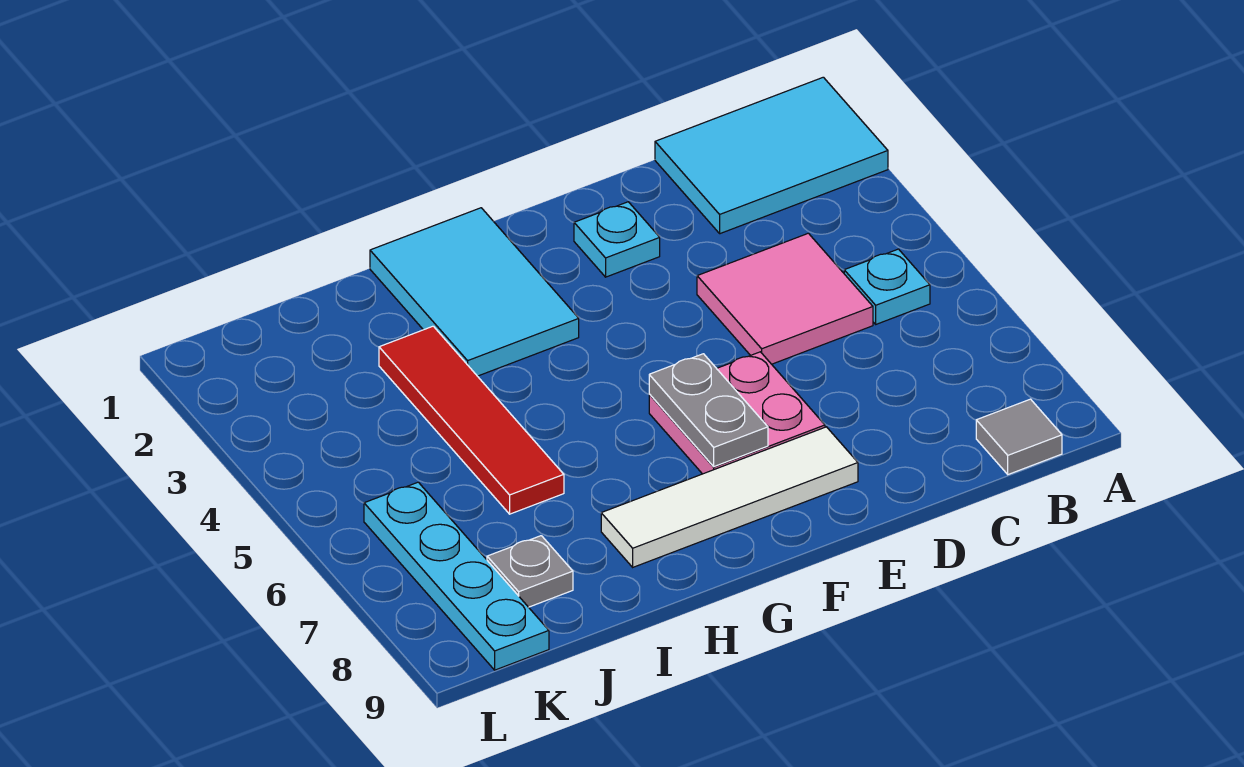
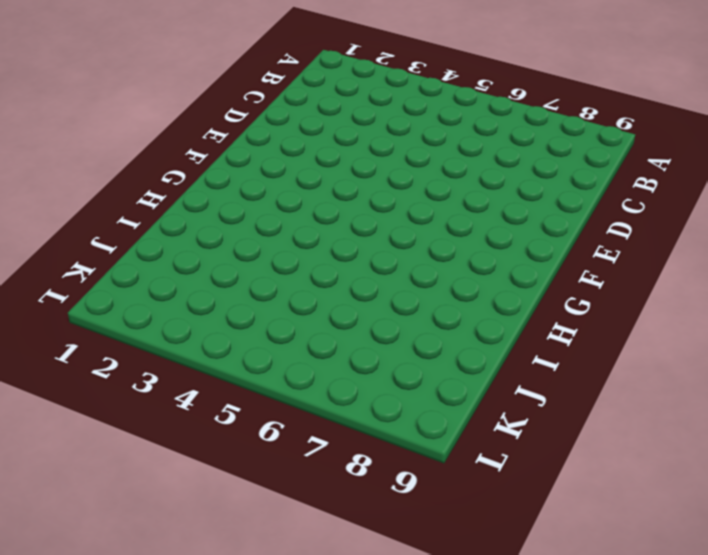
none -> cyan tile A1:C2 level 1
none -> cyan plate B5 level 1
none -> grey tile B9 level 1

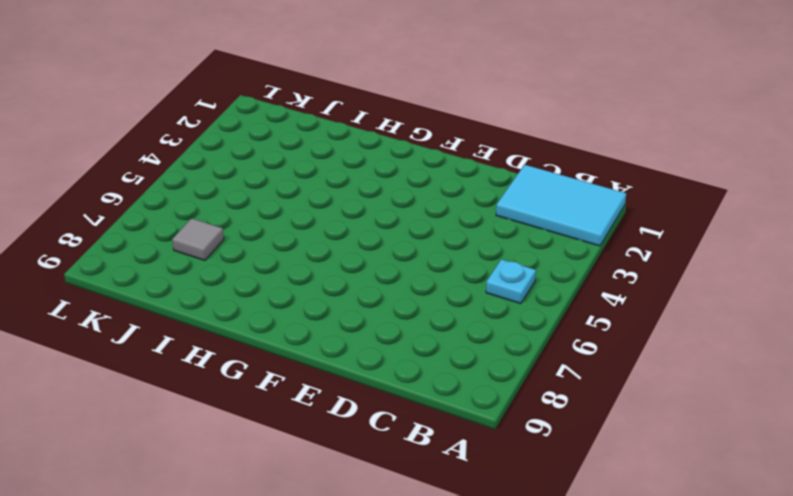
grey tile J7 level 1 -> grey tile B9 level 1
none -> pink tile C4:D5 level 1
none -> cyan plate E2 level 1
none -> pink plate E6:F7 level 1

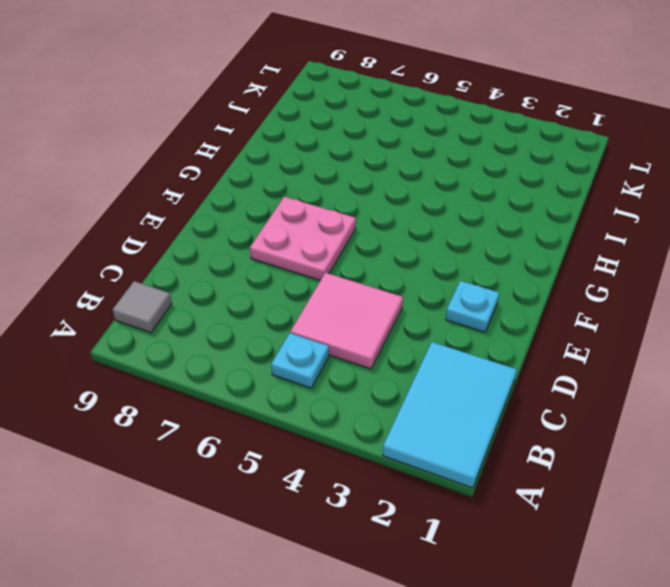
none -> white tile E8:H8 level 1
none -> cyan tile G1:H3 level 1
none -> red tile I3:I6 level 1

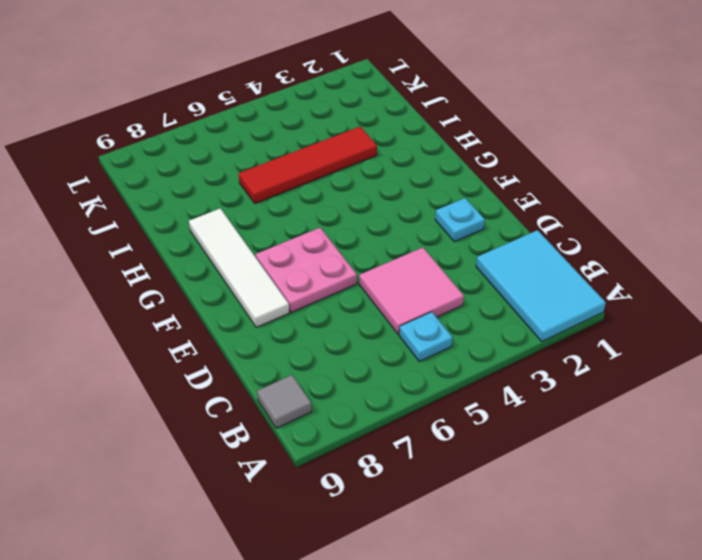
none -> cyan tile G1:H3 level 1
none -> grey plate J8 level 1
none -> cyan plate K6:K9 level 1

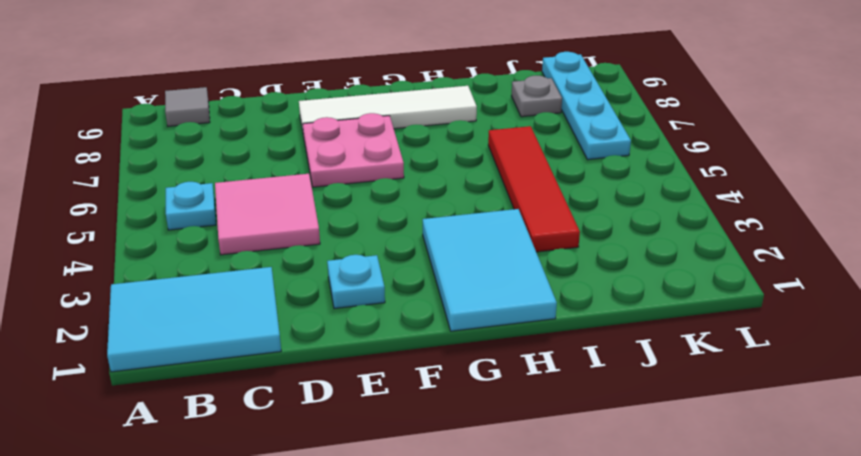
none -> grey plate F6:F7 level 2

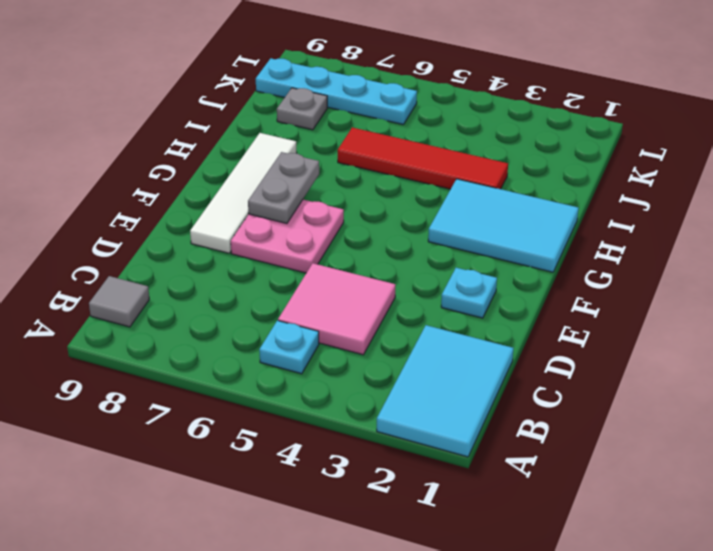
grey plate F7:G7 level 2 -> grey plate F6:F7 level 2

